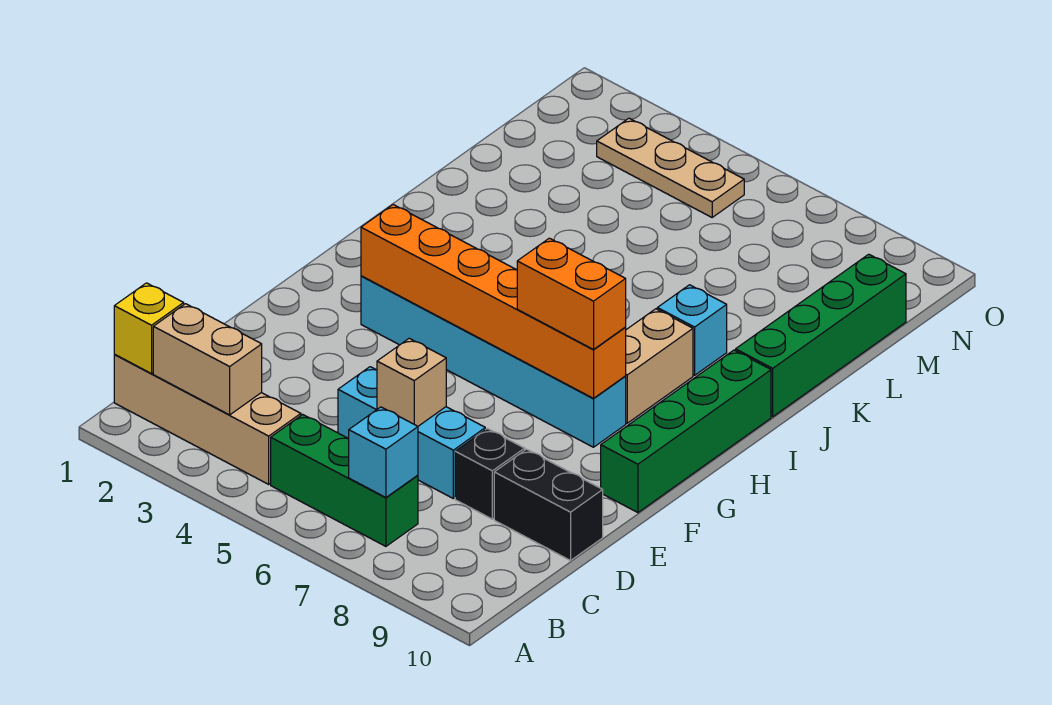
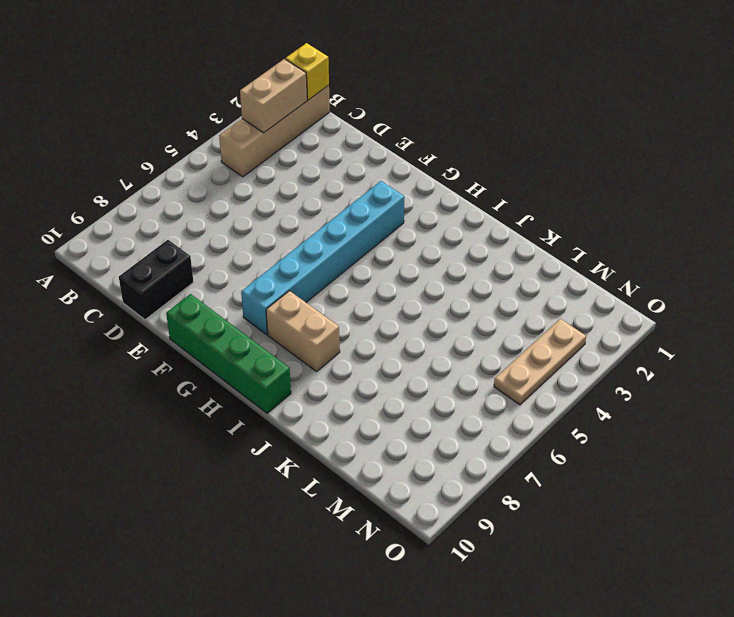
none -> green brick B5:B7 level 1
none -> cyan brick D5:D7 level 1
none -> black brick D8 level 1

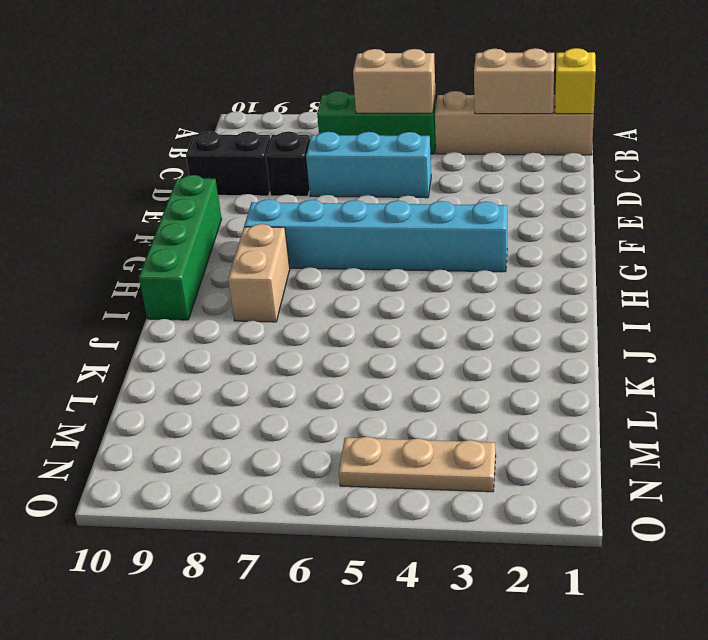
tan brick B5:B6 level 2 -> none
none -> cyan brick J8 level 1
none -> green brick J10:M10 level 1
none -> cyan brick B7 level 2

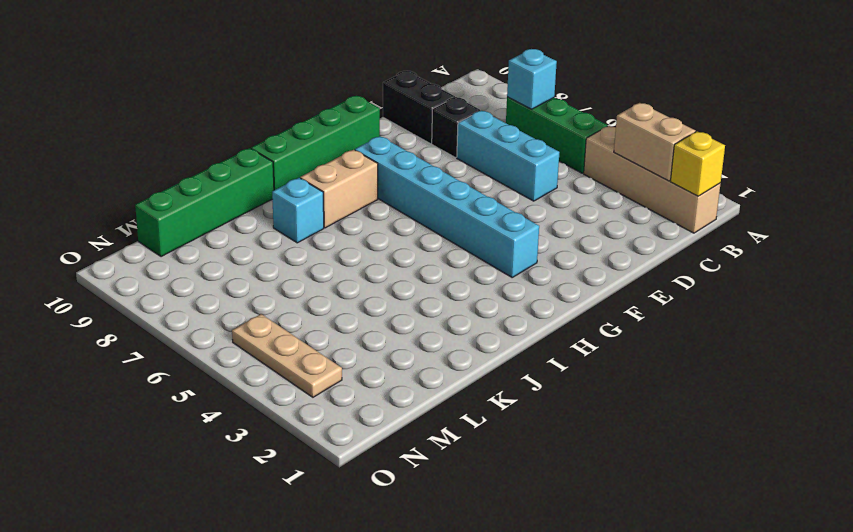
none -> tan brick D6 level 2
none -> orange brick G3:G8 level 2
none -> orange brick G7:G8 level 3

